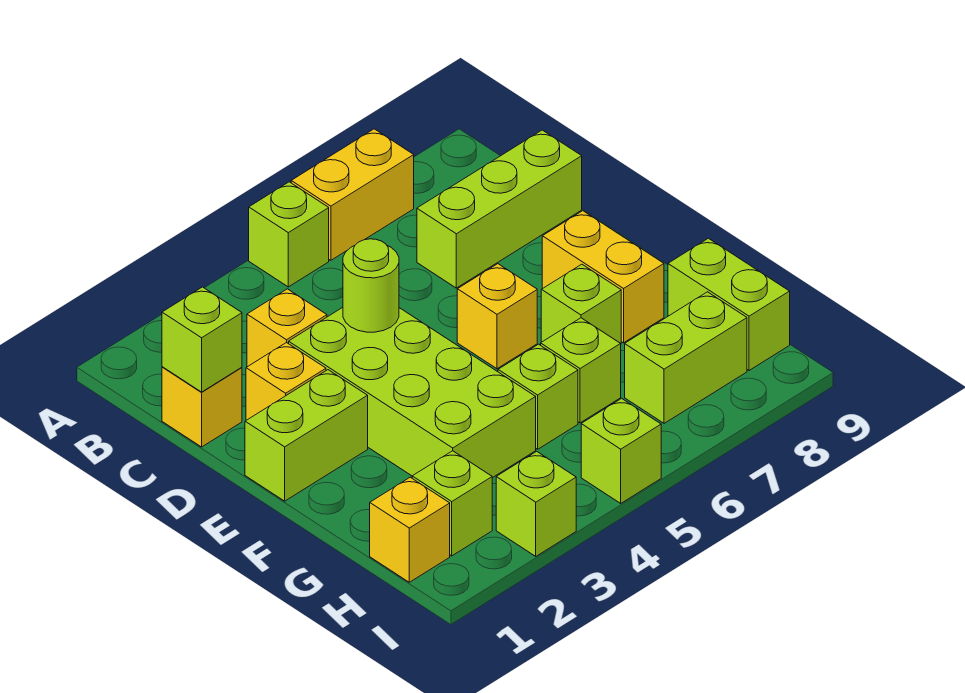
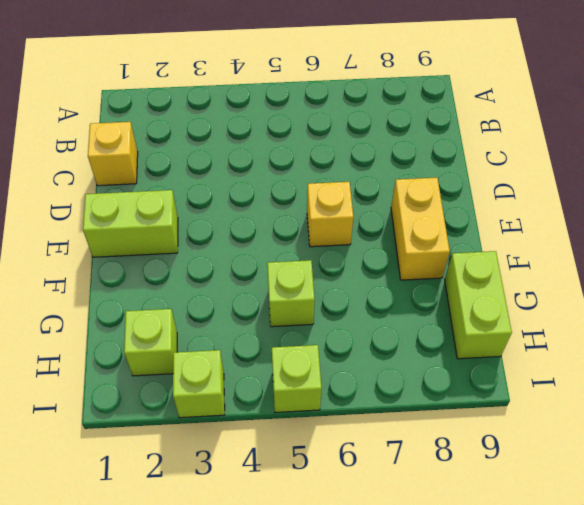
none -> lime brick A5 level 1
none -> yellow brick A6:A7 level 1
none -> yellow brick C3 level 1

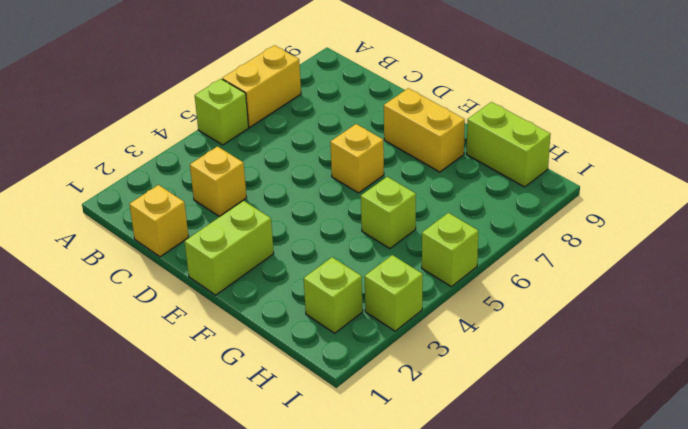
none -> lime brick C7:C9 level 1
none -> yellow brick D2 level 1
none -> lime brick D3:G4 level 1

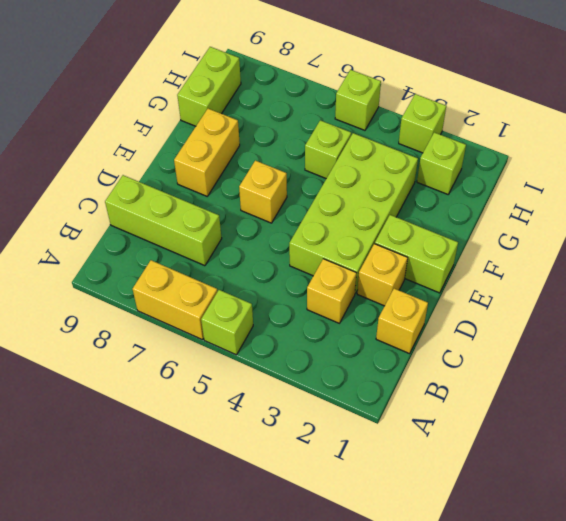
none -> lime brick F7 level 1
none -> lime brick G6 level 1
none -> yellow brick H1 level 1

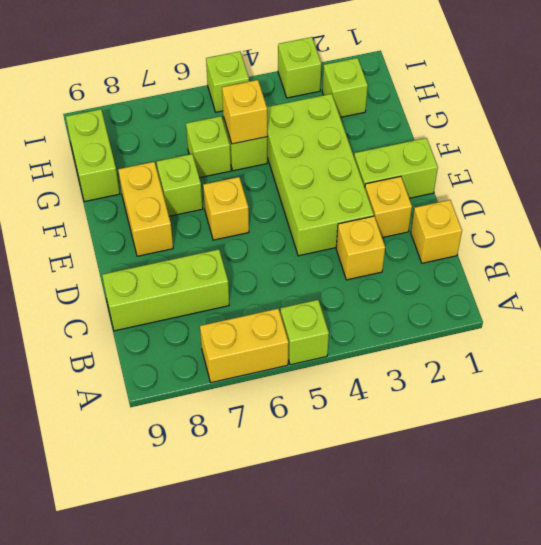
yellow brick G5 level 2 -> yellow brick H1 level 1
none -> lime brick H7:H8 level 1
none -> lime brick C1 level 2
none -> lime round brick D4 level 2

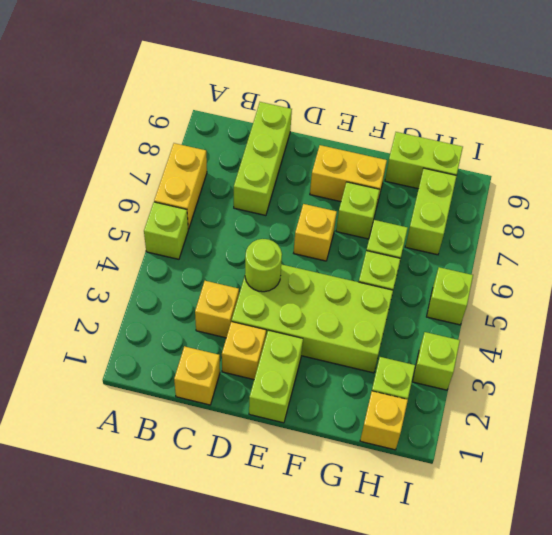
none -> lime brick C1 level 2

